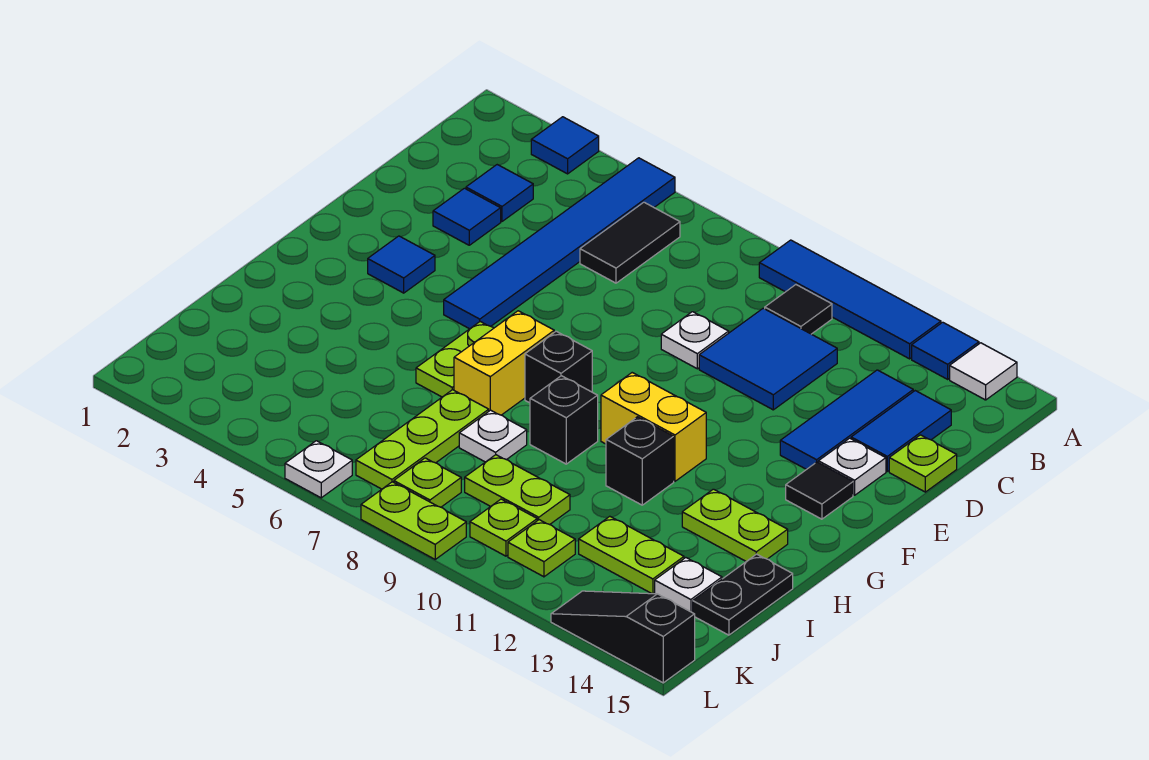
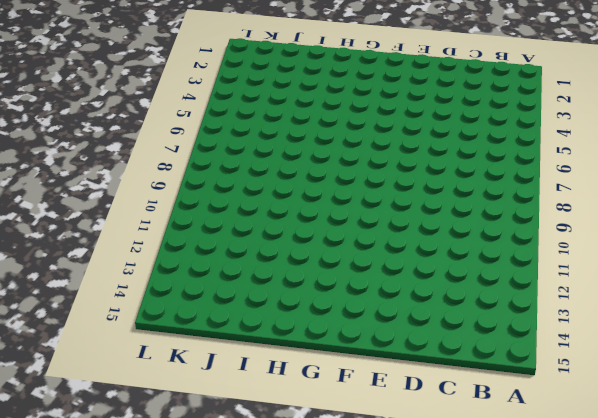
none -> blue tile A3 level 1
none -> blue tile A5:F5 level 1
none -> blue tile A9:A12 level 1
none -> blue tile A13 level 1

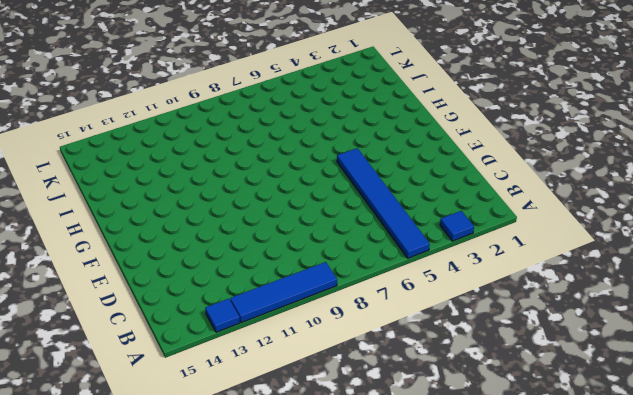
none -> white tile A14 level 1
none -> black tile B6:C6 level 1
none -> black tile B10 level 1
none -> blue tile C3 level 1

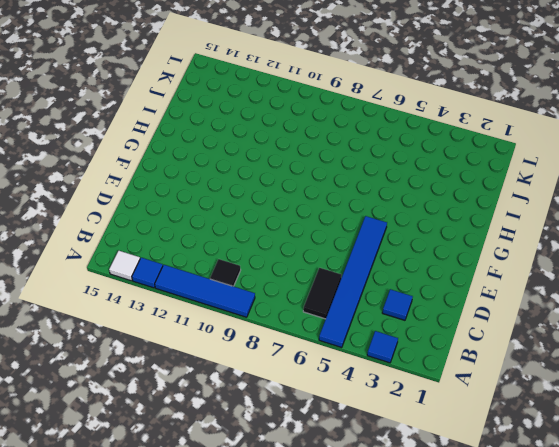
none -> blue tile C10:D11 level 1
none -> blue tile C13:E13 level 1
none -> blue tile C14:D14 level 1
none -> blue tile D3 level 1

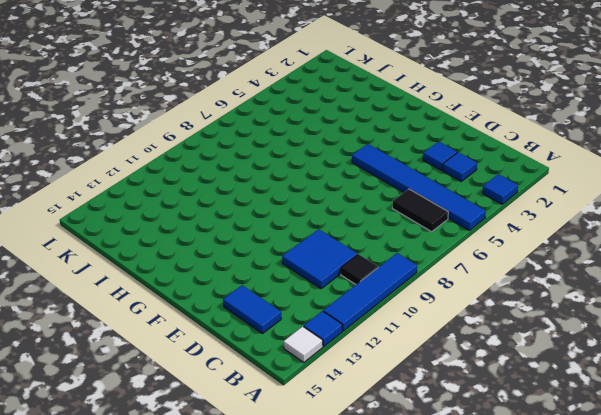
none -> blue tile C13:E13 level 1
none -> white plate D9 level 1
none -> lime plate D15 level 1
none -> white plate E14 level 1

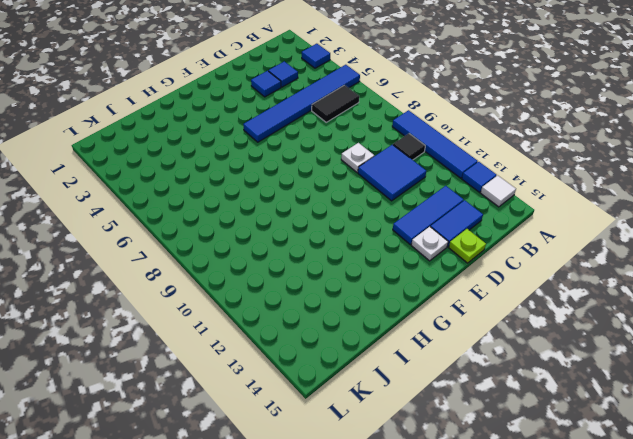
none -> blue tile F3 level 1
none -> black tile F14 level 1
none -> lime plate G6:H6 level 1
none -> yellow brick G7:H7 level 1

